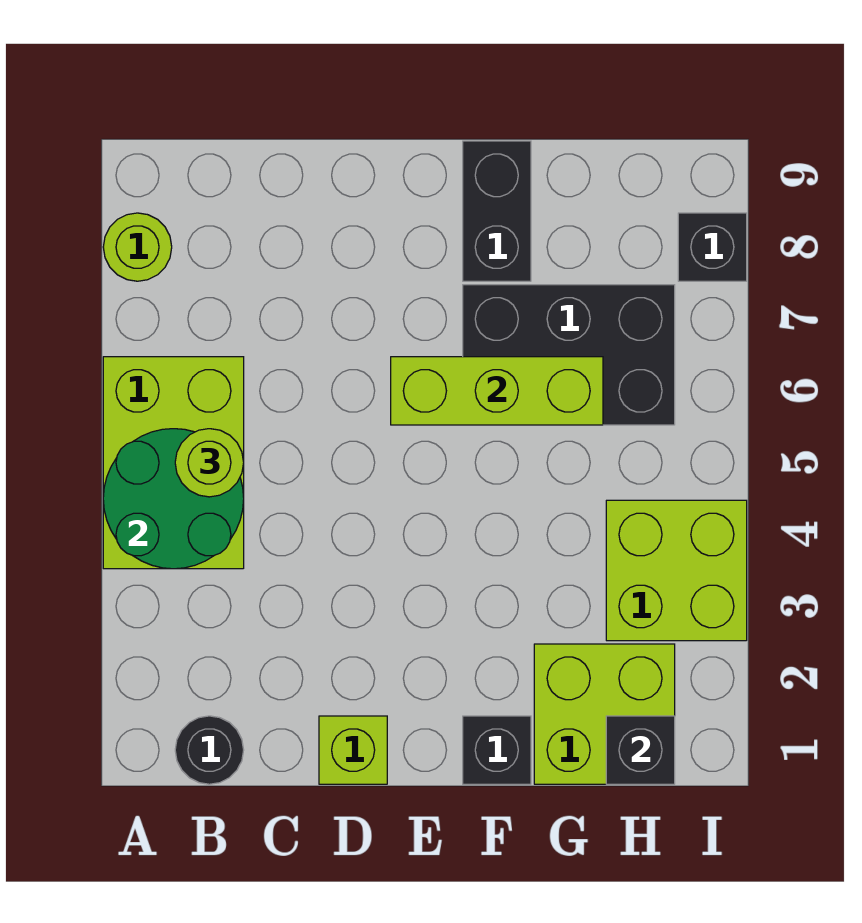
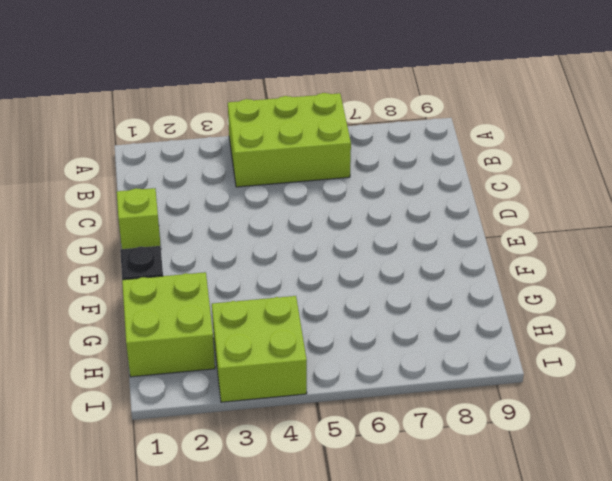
none -> lime round brick A8 level 1
none -> black round brick B1 level 1
none -> black brick F6:H7 level 1

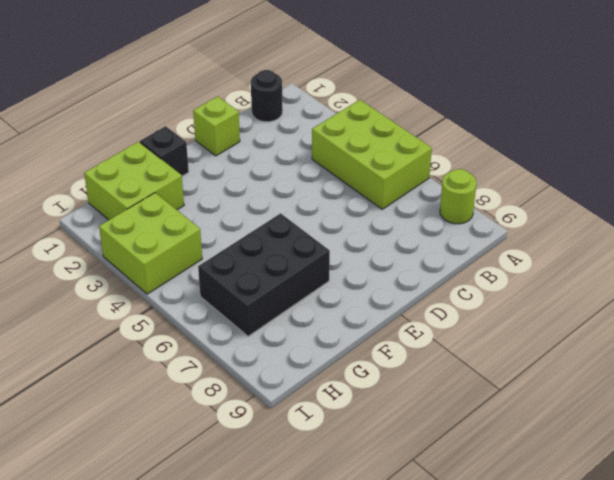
none -> black brick F8:F9 level 1
none -> black brick I8 level 1
none -> green round brick A4:B5 level 2

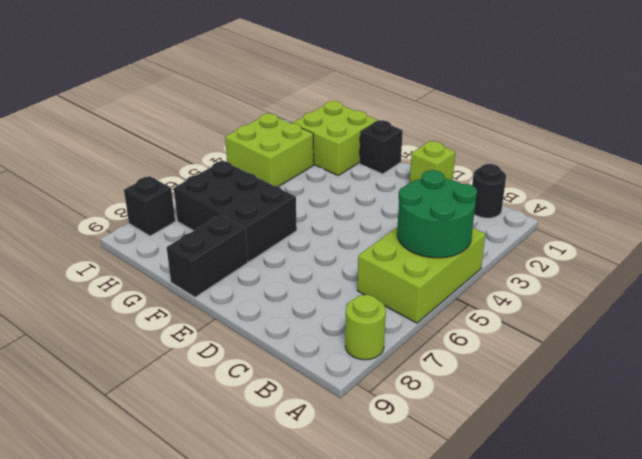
none -> lime brick E6:G6 level 2
none -> black brick H1 level 2
none -> lime round brick B5 level 3

